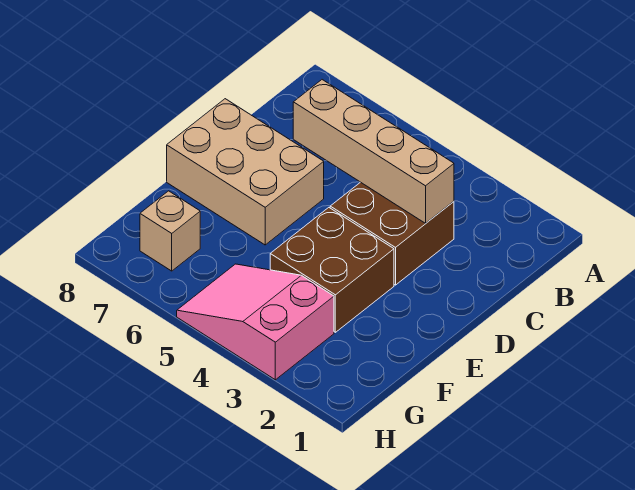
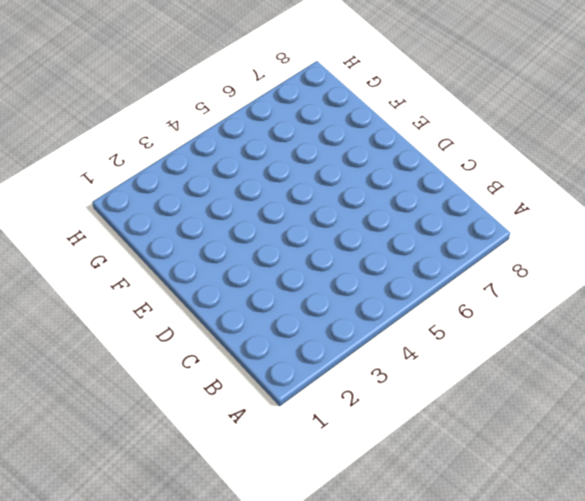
none -> brown brick C3:D4 level 1
none -> tan brick D6:E8 level 1

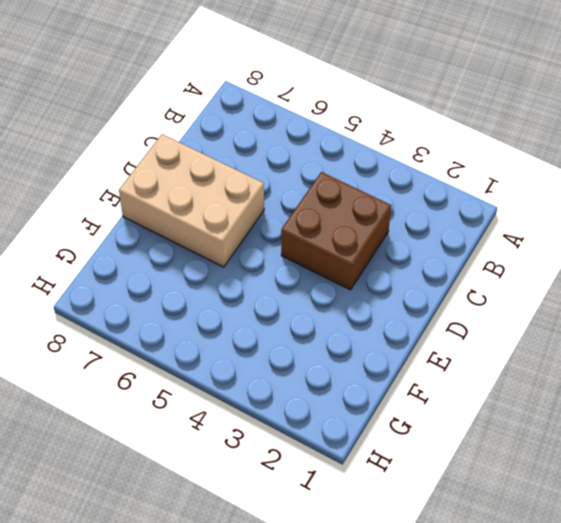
none -> brown brick E3:F4 level 1
none -> pink slope G3:H5 level 1 top 3

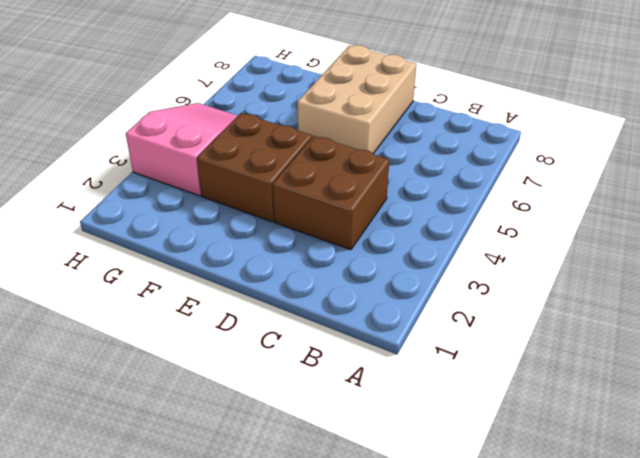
none -> tan brick G7 level 1
none -> tan brick C3:C6 level 2

